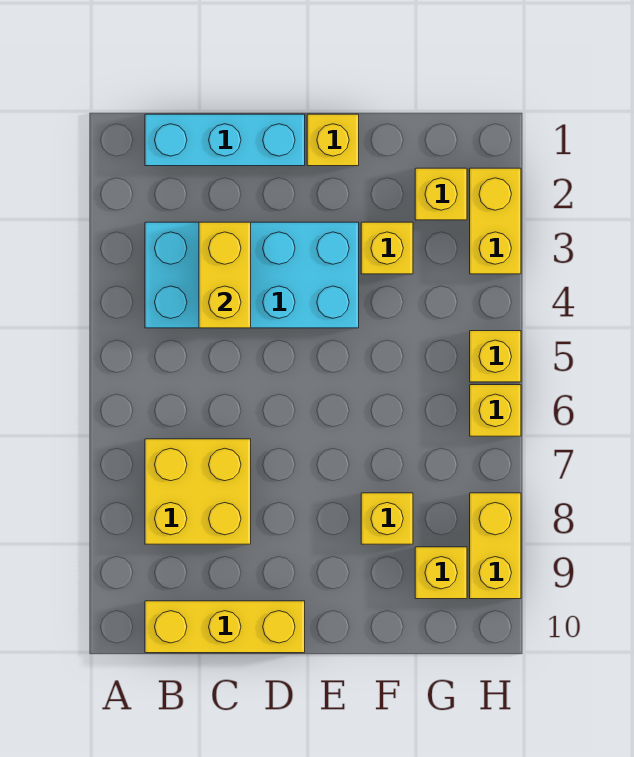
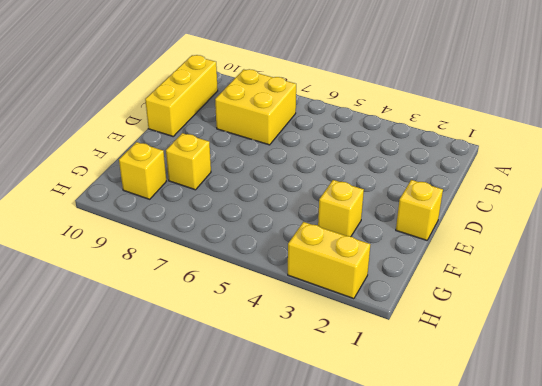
none -> cyan brick B1:D1 level 1
none -> cyan brick B3:E4 level 1
none -> yellow brick G2 level 1

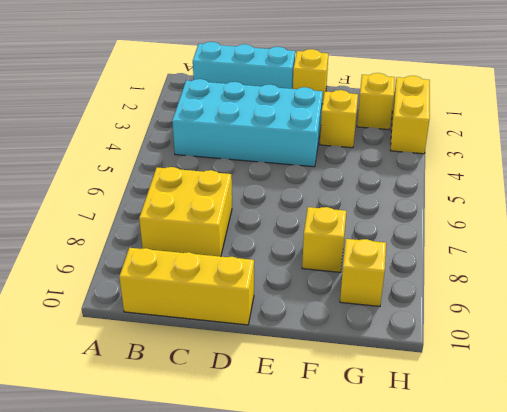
none -> yellow brick H5 level 1
none -> yellow brick H6 level 1
none -> yellow brick H8:H9 level 1

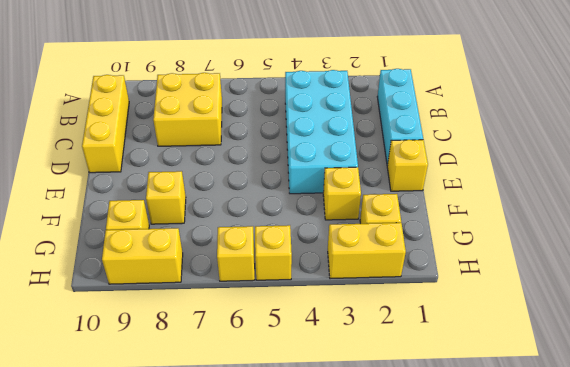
none -> yellow brick C3:C4 level 2

